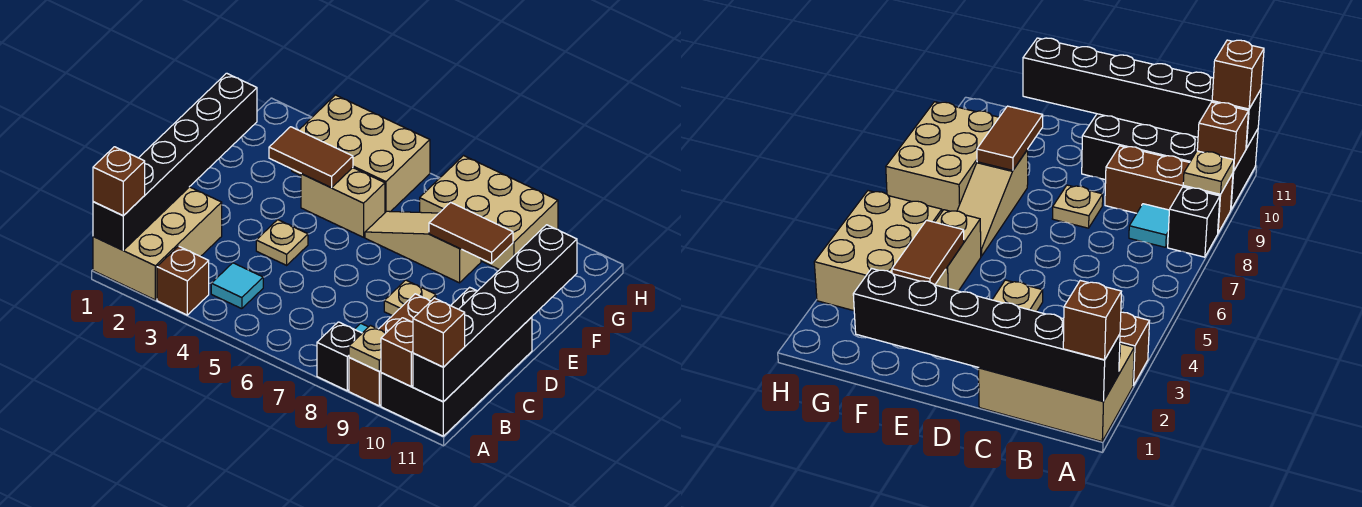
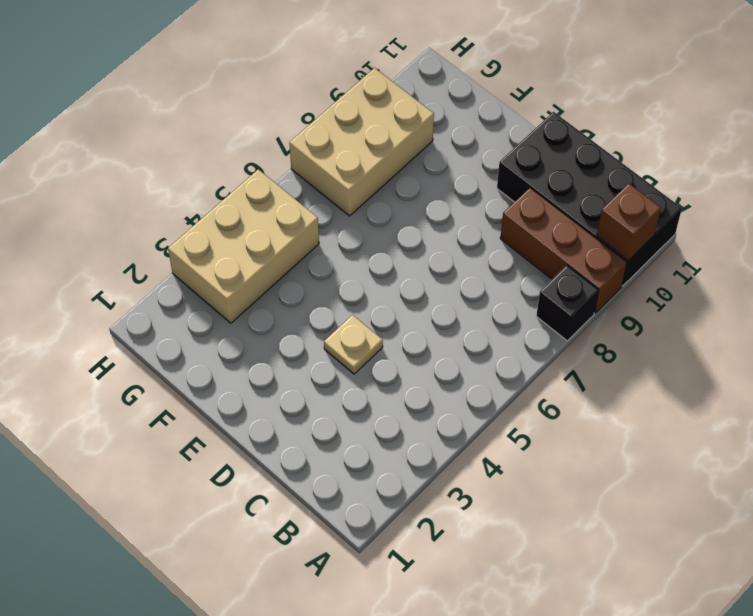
none -> tan brick A1:C2 level 1
none -> brown brick A3 level 1
none -> cyan tile B4 level 1

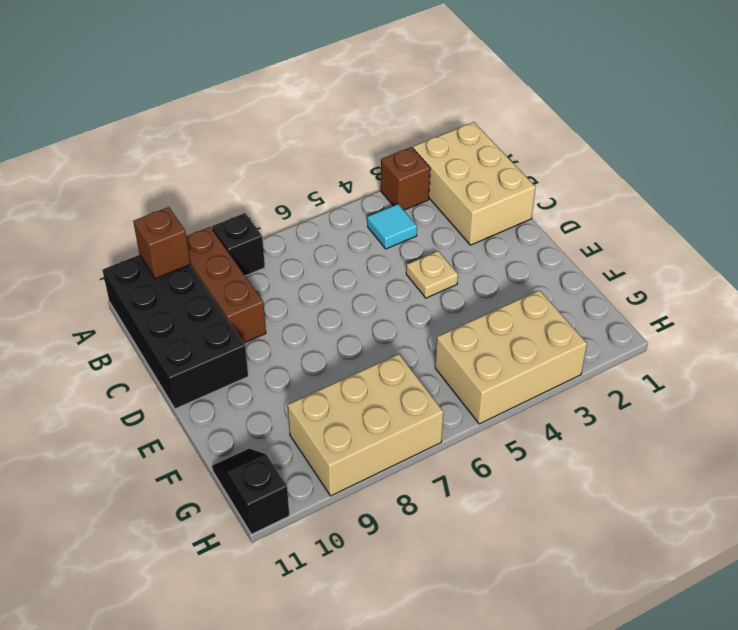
black slope G11:H11 level 1 top H -> none
none -> cyan tile B8 level 1
none -> tan plate D8 level 1
none -> tan brick F4:F5 level 1

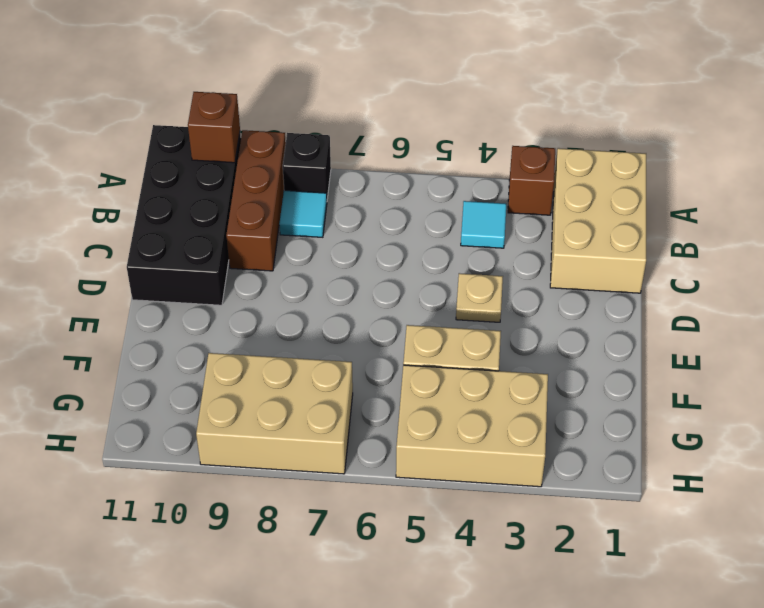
none -> tan plate D8 level 1
none -> tan slope F6:F8 level 1 top 8
none -> black brick A1:F1 level 2

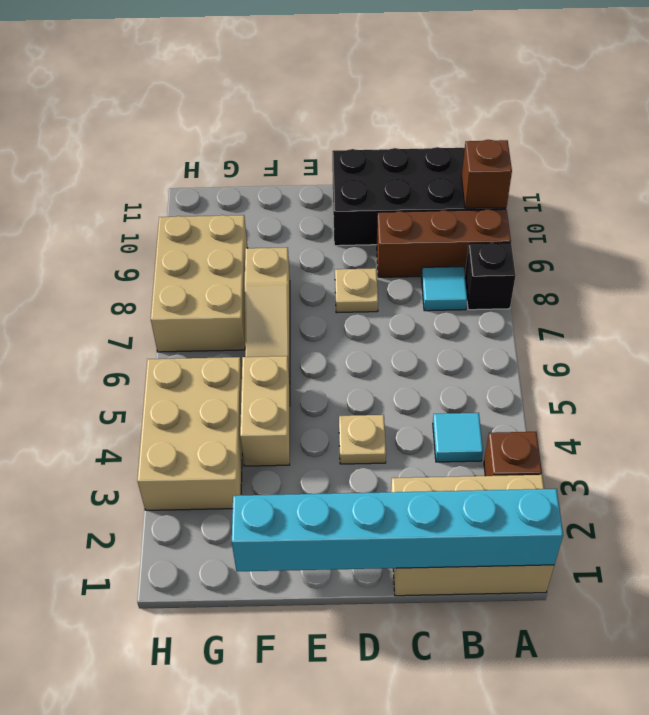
cyan brick A1:F1 level 2 -> black brick A1:F1 level 2
none -> tan plate A9 level 2
none -> black brick A11:F11 level 2
none -> brown tile F3:F4 level 2

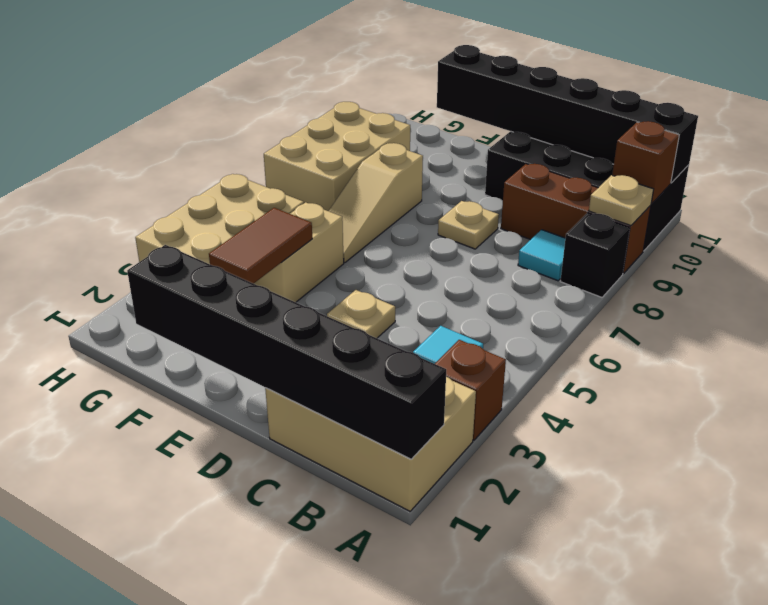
none -> brown tile F8:F9 level 2
none -> brown brick A1 level 3
none -> brown brick A11 level 3

